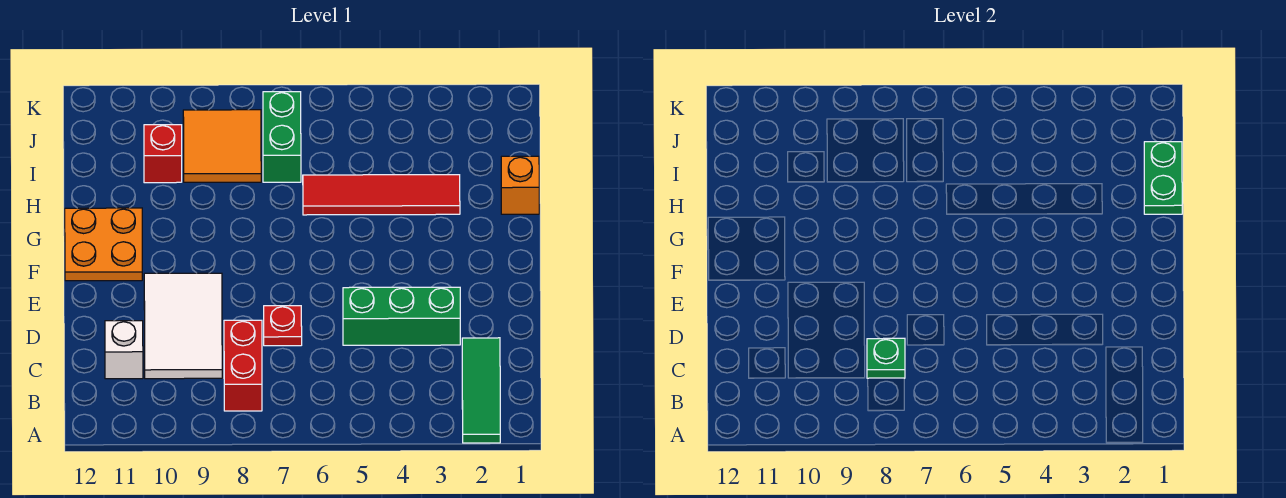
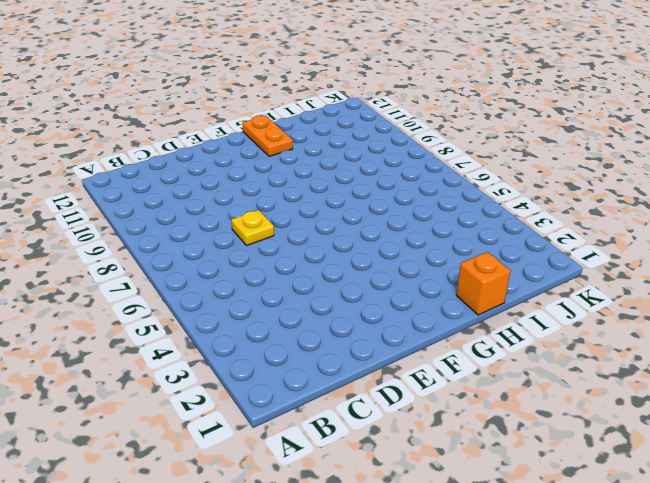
yellow plate D7 level 1 -> red plate D7 level 1
orange plate G11:G12 level 1 -> orange plate F11:G12 level 1
none -> green tile A2:C2 level 1
none -> red brick B8:C8 level 1
none -> white tile C9:E10 level 1

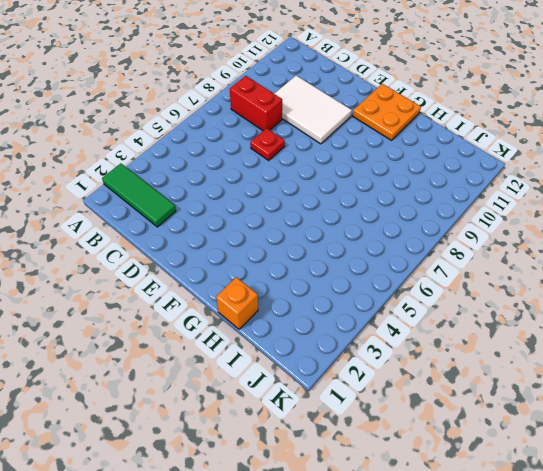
none -> white brick C11 level 1
none -> green brick D3:D5 level 1
none -> red tile H3:H6 level 1

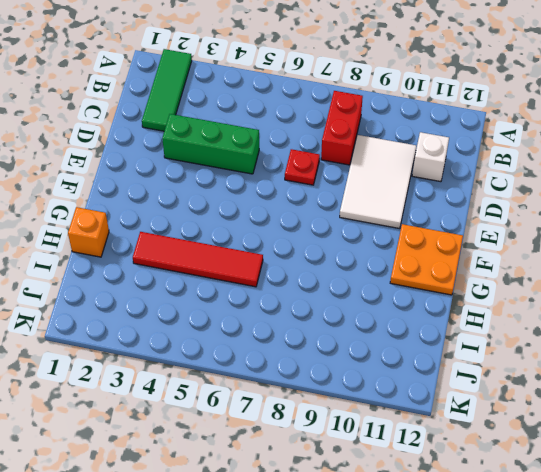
none -> green brick I7:J7 level 1
none -> orange tile I8:J9 level 1
none -> red brick I10 level 1

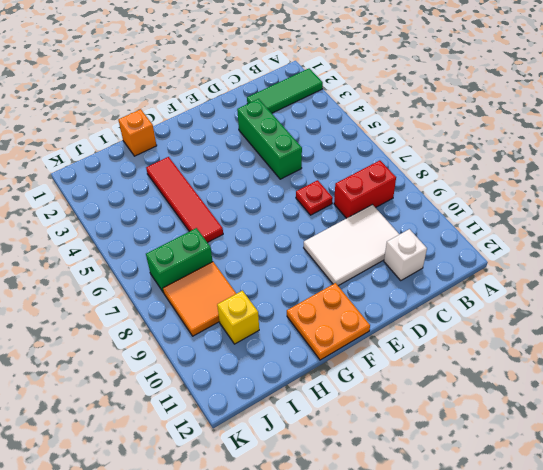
yellow brick I10 level 1 -> red brick I10 level 1
none -> green plate C8 level 2
none -> green plate H1:I1 level 2

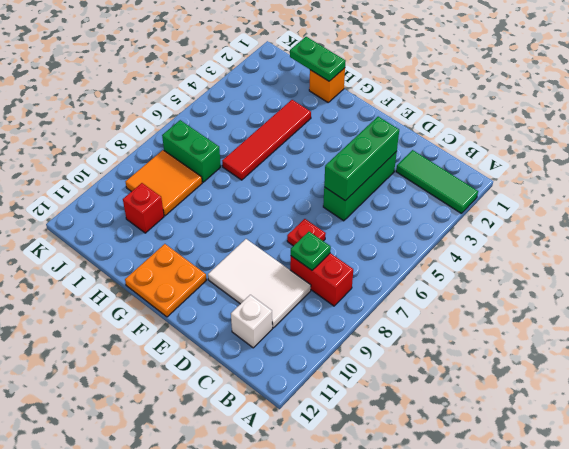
green brick D3:D5 level 2 -> none

